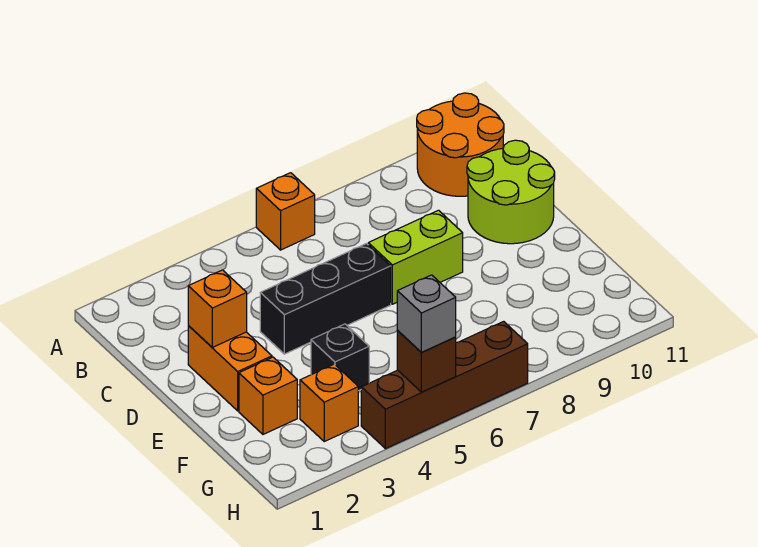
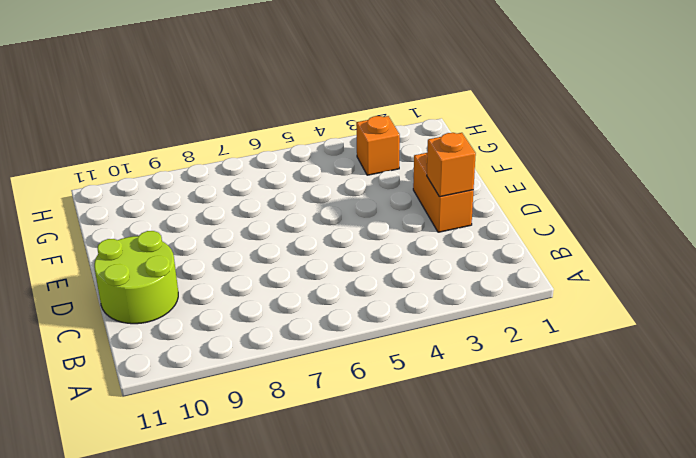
none -> orange brick A6 level 1
none -> orange round brick A10:B11 level 1
none -> black brick D4:D6 level 1

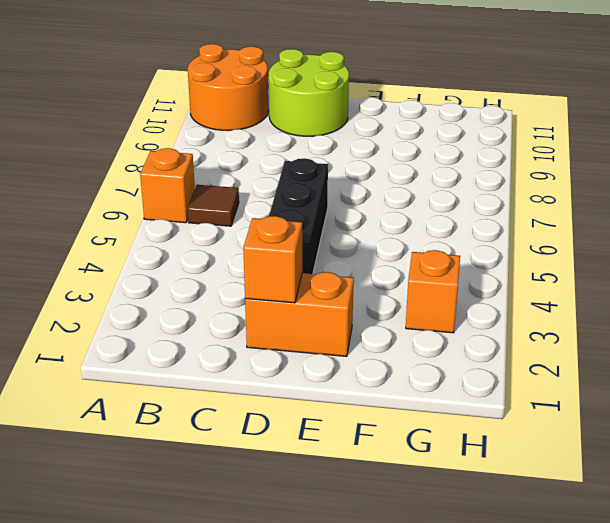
brown tile B6 level 1 -> none
none -> lime brick D7:D8 level 1
none -> orange brick F2 level 1
none -> black brick F4 level 1

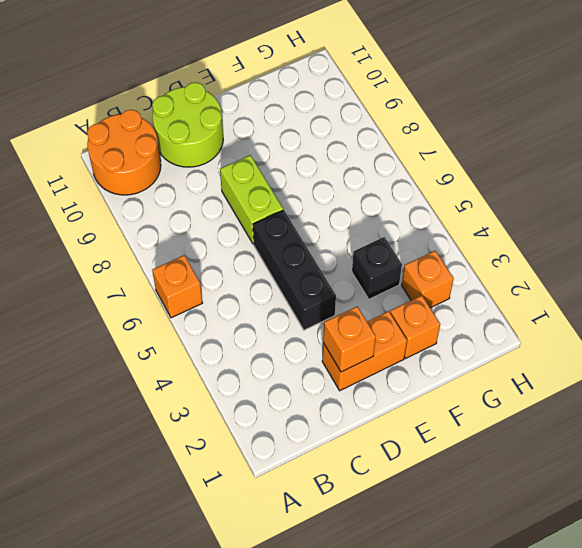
none -> brown brick H4:H7 level 1
none -> brown brick H5 level 2
none -> grey brick H5 level 3

